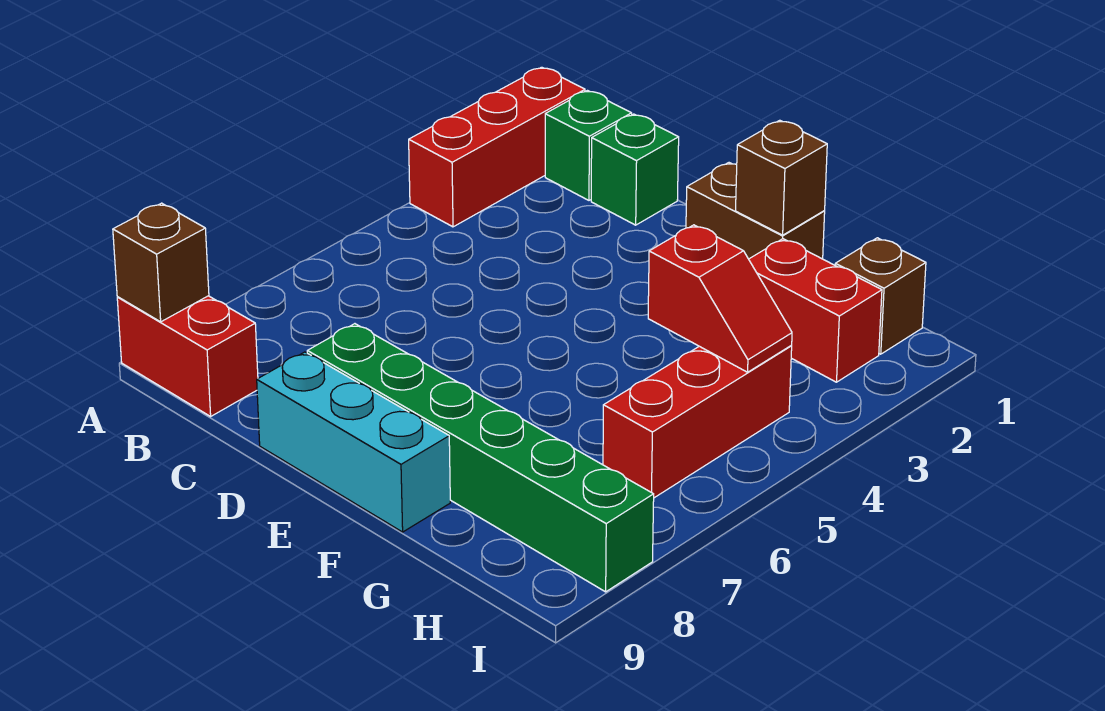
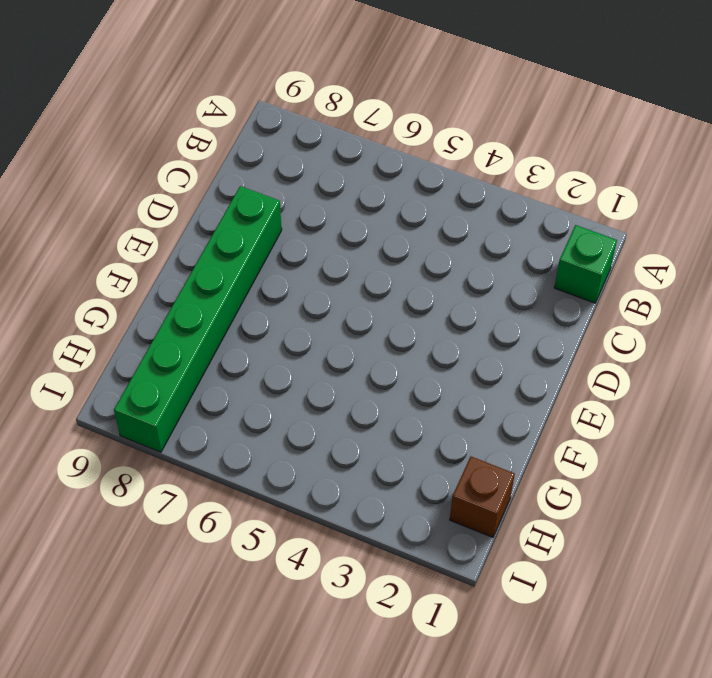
none -> red brick A1:A3 level 1
none -> red brick A9:B9 level 1
none -> green brick C1 level 1

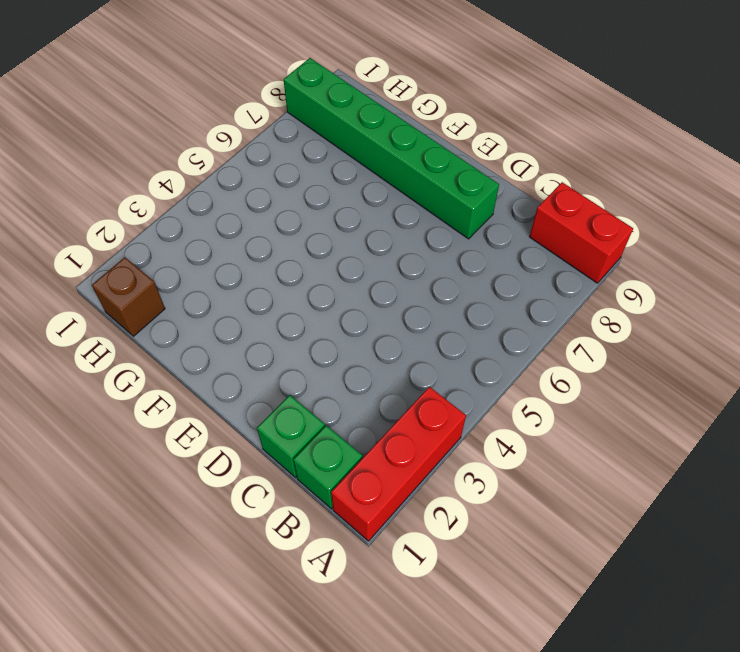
none -> cyan brick D9:F9 level 1
none -> brown brick E1:F1 level 1
none -> red brick G2:H2 level 1

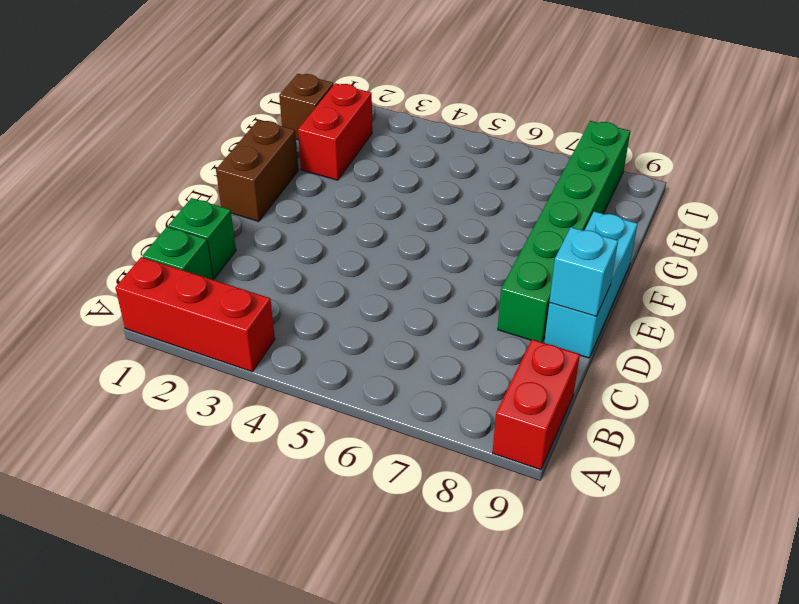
cyan brick D9 level 2 -> none
none -> red brick H4:H6 level 1
none -> brown brick A9 level 2
none -> brown brick F1 level 2

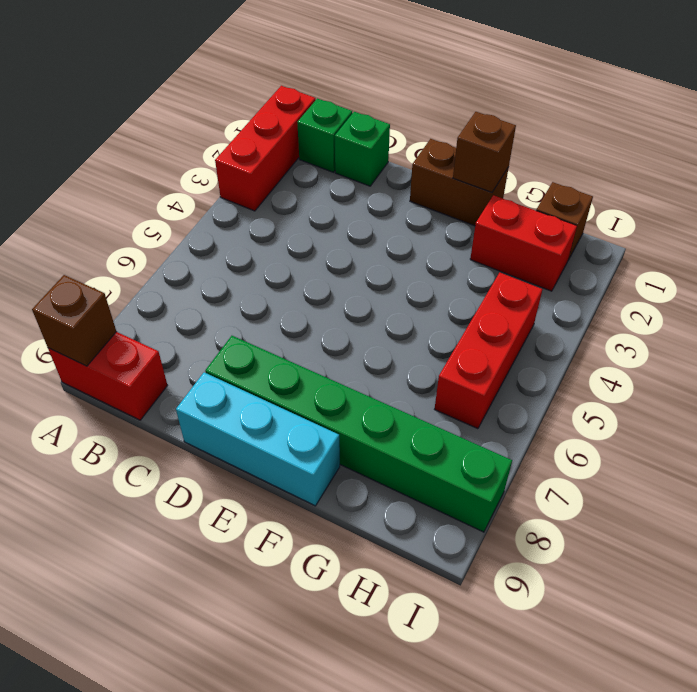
none -> red slope G4:H4 level 2 top G

